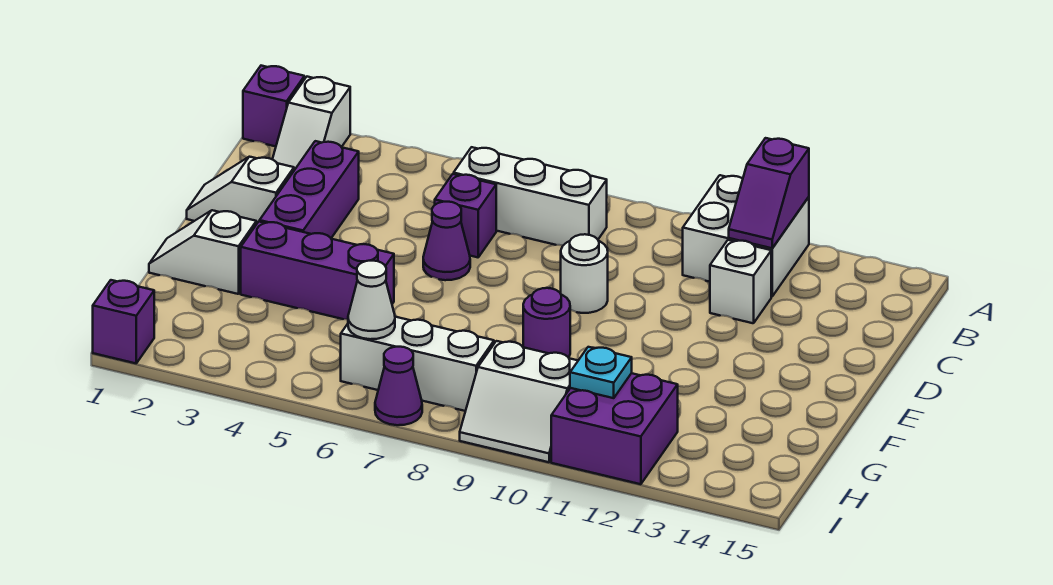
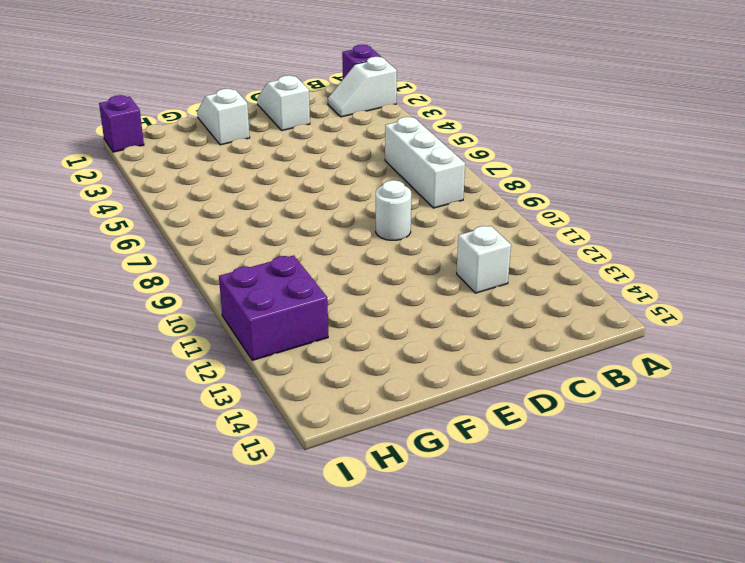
none -> white brick A11:B12 level 1
none -> purple brick C3:E3 level 1
none -> purple brick C6 level 1

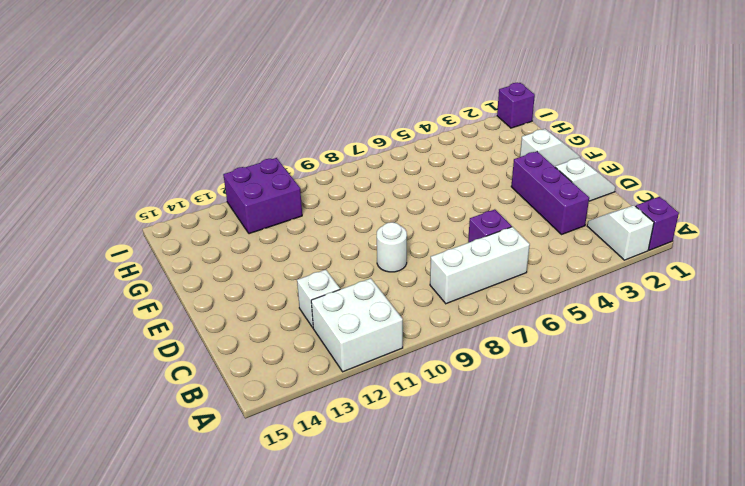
none -> purple cone D6 level 1
none -> purple brick F3:F5 level 1
none -> purple round brick F9 level 1

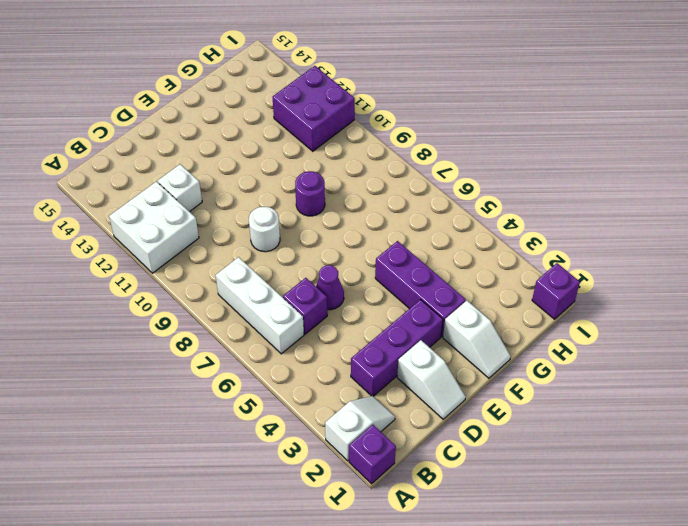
none -> white brick H6:H8 level 1
none -> white slope H9:I10 level 1 top H
none -> purple cone I7 level 1

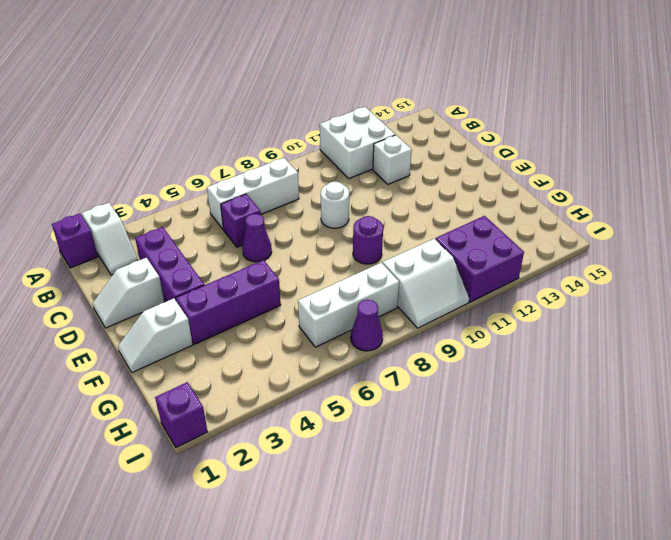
none -> purple slope A12:B12 level 2 top A
none -> white cone H6 level 2
none -> cyan plate H11 level 2

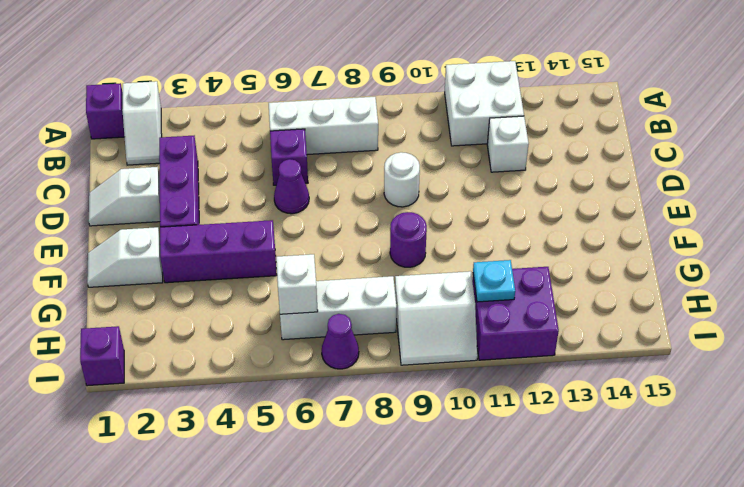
white brick H6 level 2 -> white cone H6 level 2
none -> purple slope A12:B12 level 2 top A

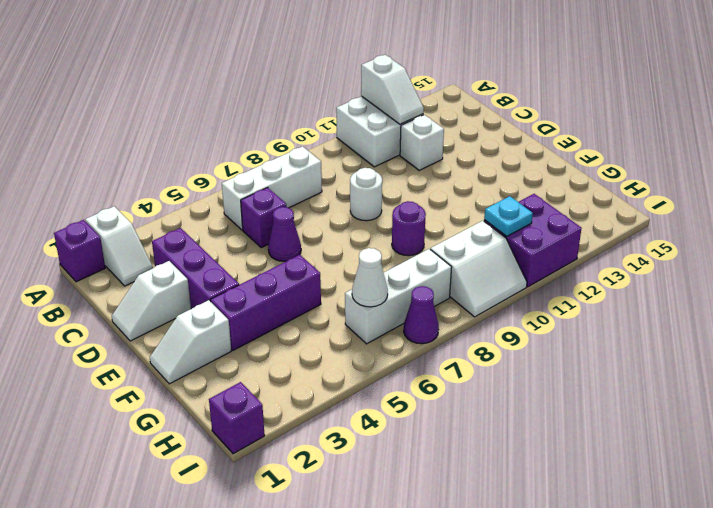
white slope A12:B12 level 2 top A -> purple slope A12:B12 level 2 top A

